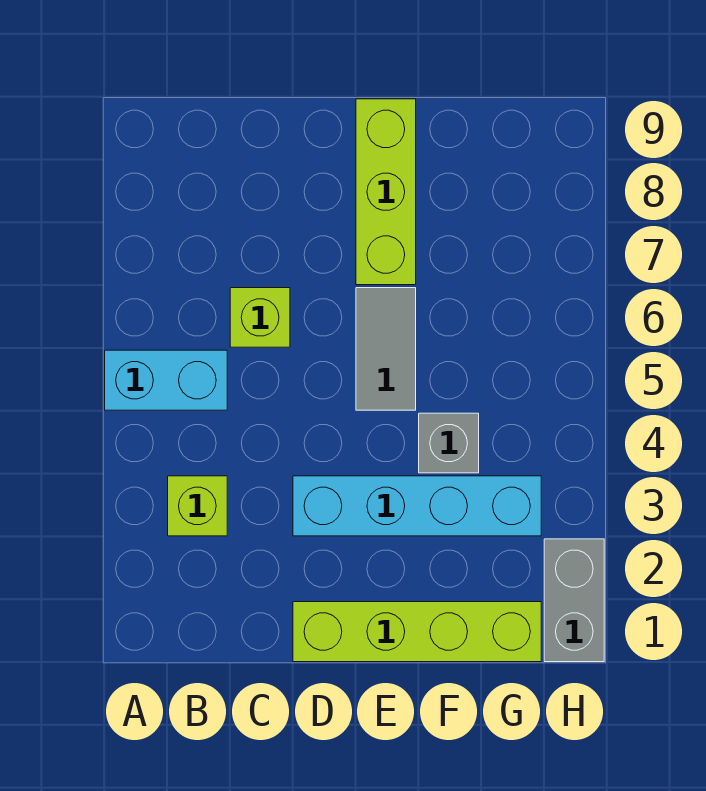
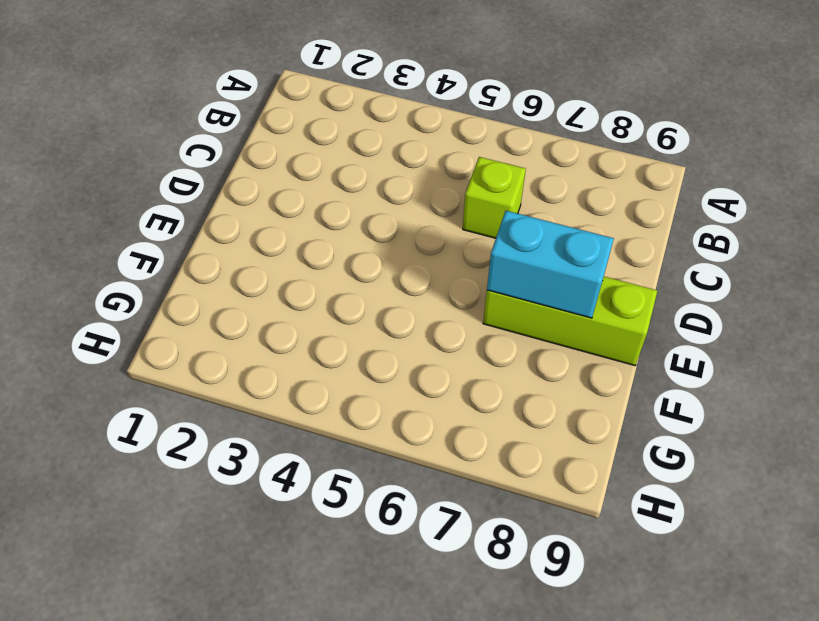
cyan brick E7:E8 level 2 -> cyan brick A5:B5 level 1
none -> lime brick B3 level 1
none -> lime brick D1:G1 level 1

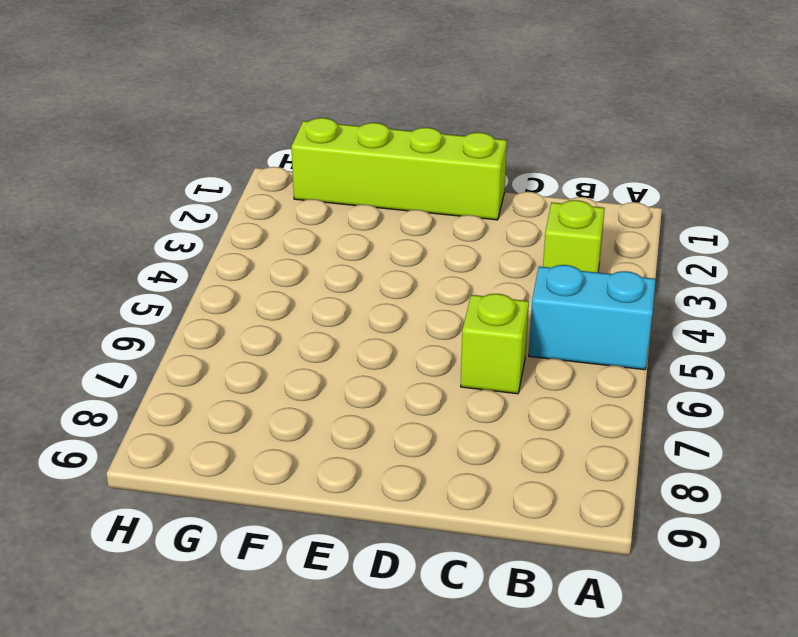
none -> cyan brick D3:G3 level 1
none -> grey tile E5:E6 level 1

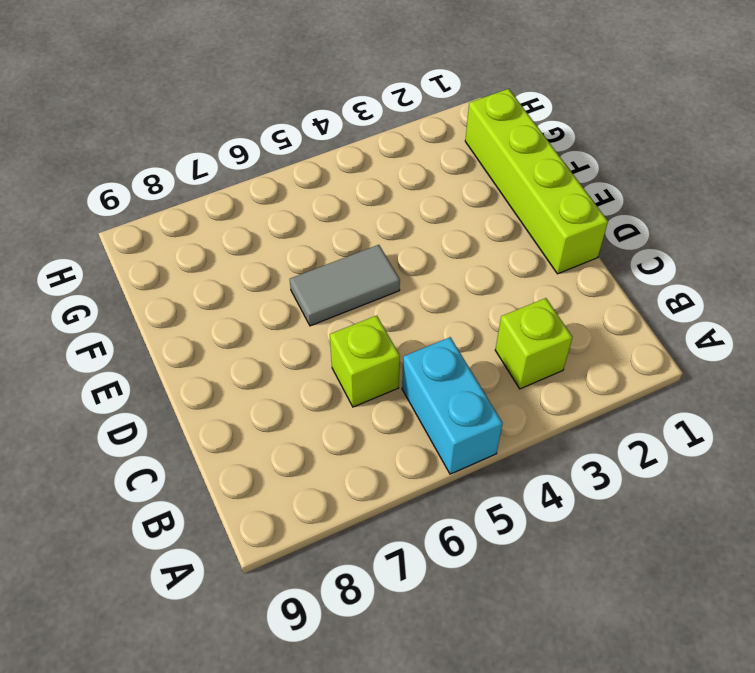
none -> cyan brick D3:G3 level 1
none -> lime brick E7:E9 level 1

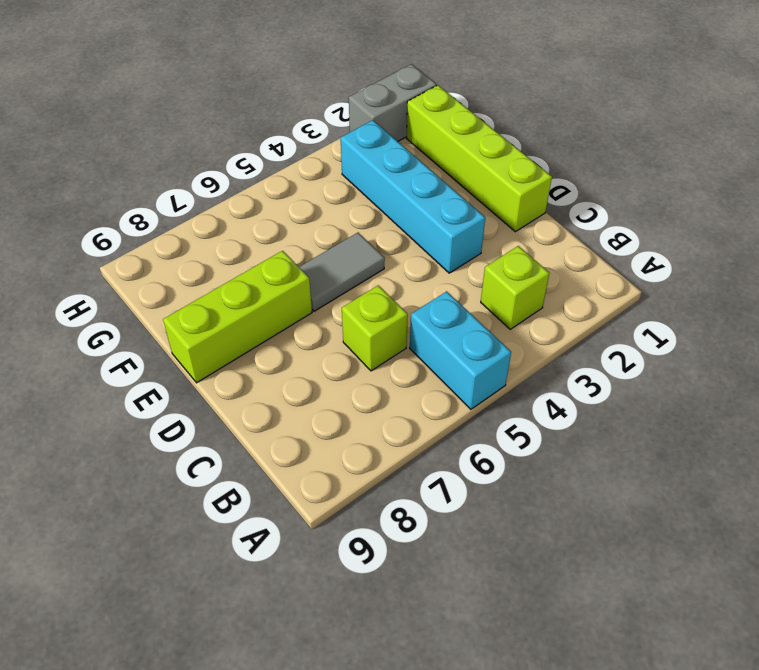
none -> grey brick F4 level 1

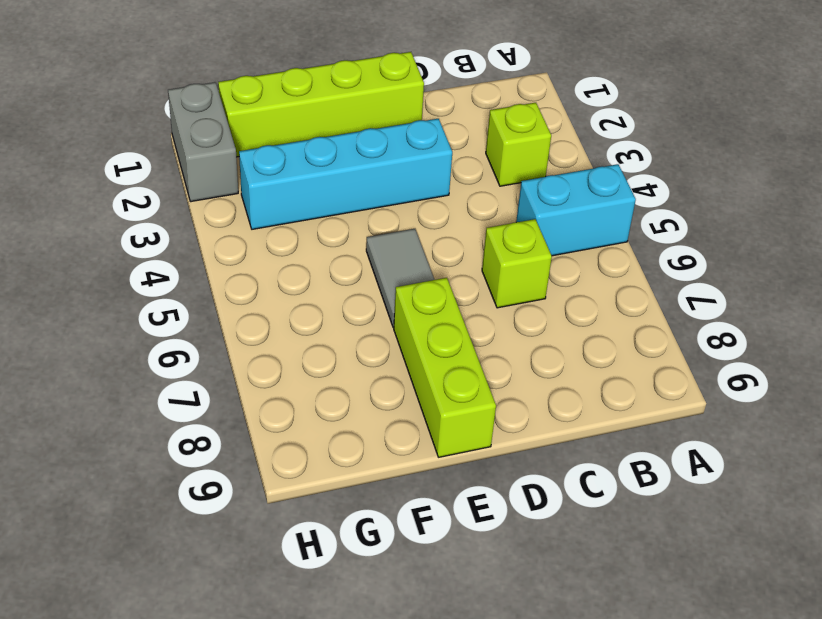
none -> grey brick F4 level 1

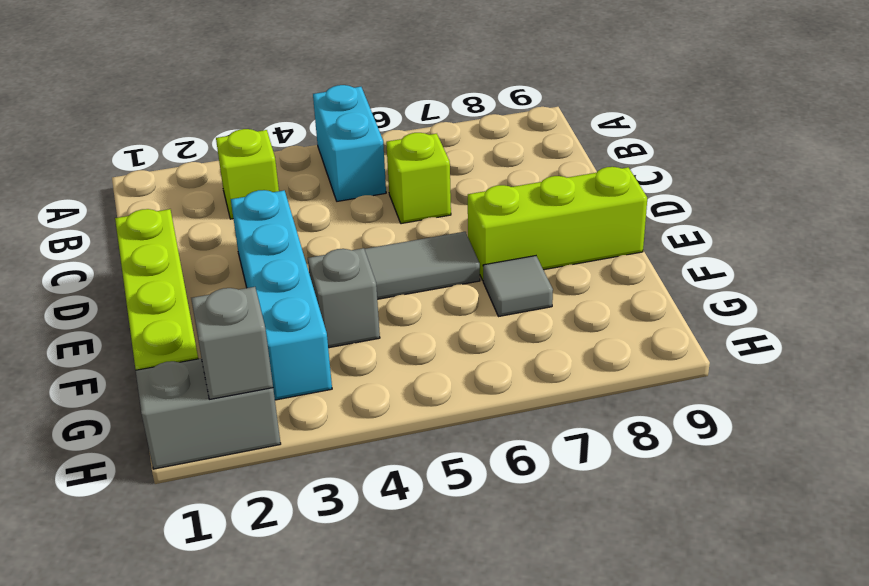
grey tile F7 level 1 -> none
grey brick H2 level 2 -> none

